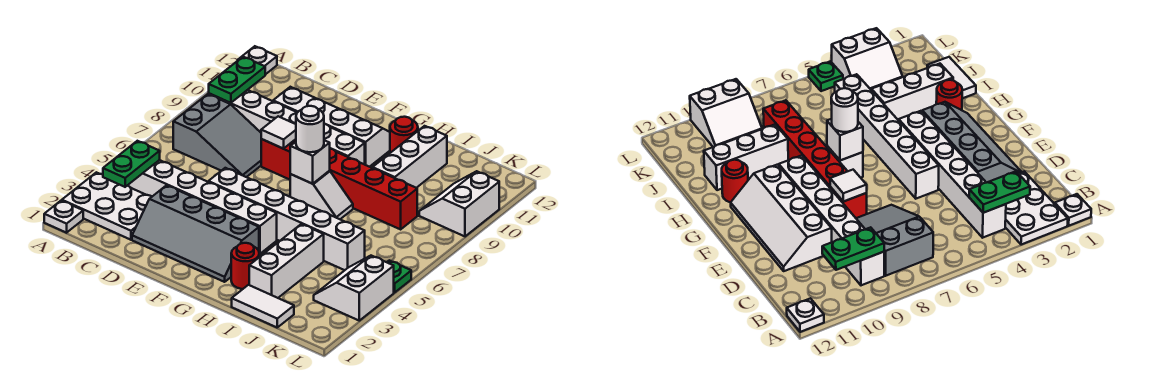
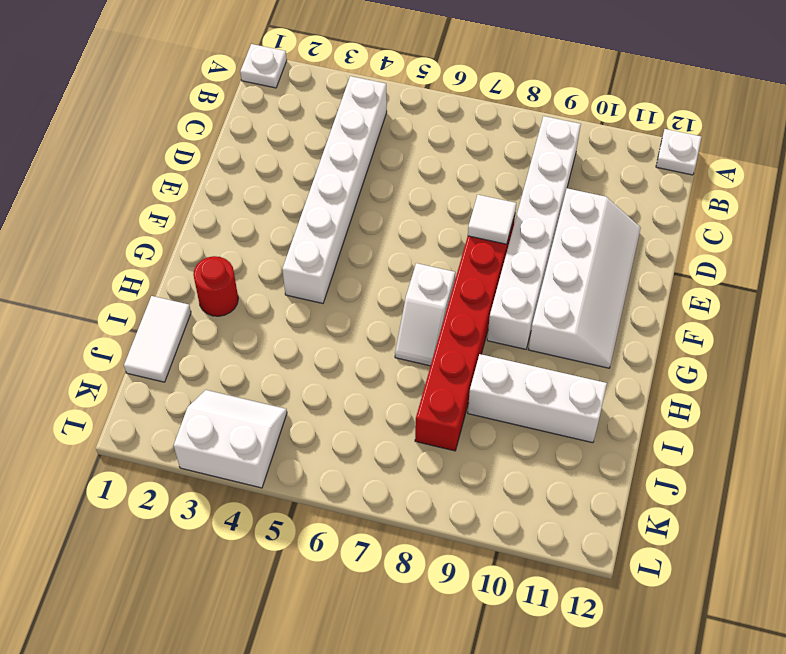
none -> white plate A2:C3 level 1
none -> grey slope B7:D8 level 1 top B
none -> grey slope D2:G3 level 1 top 3

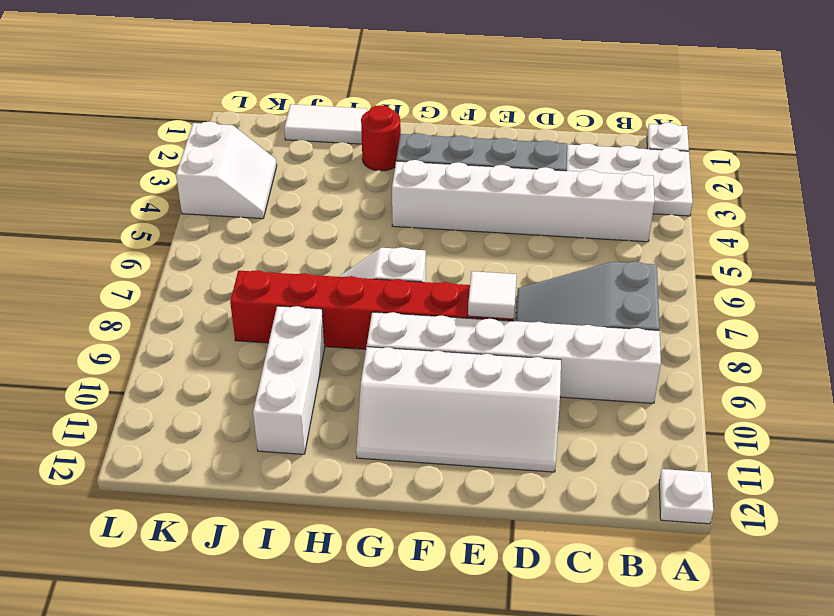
none -> white brick E5:J5 level 1
none -> red round brick H11 level 1
none -> white brick I2:I4 level 1

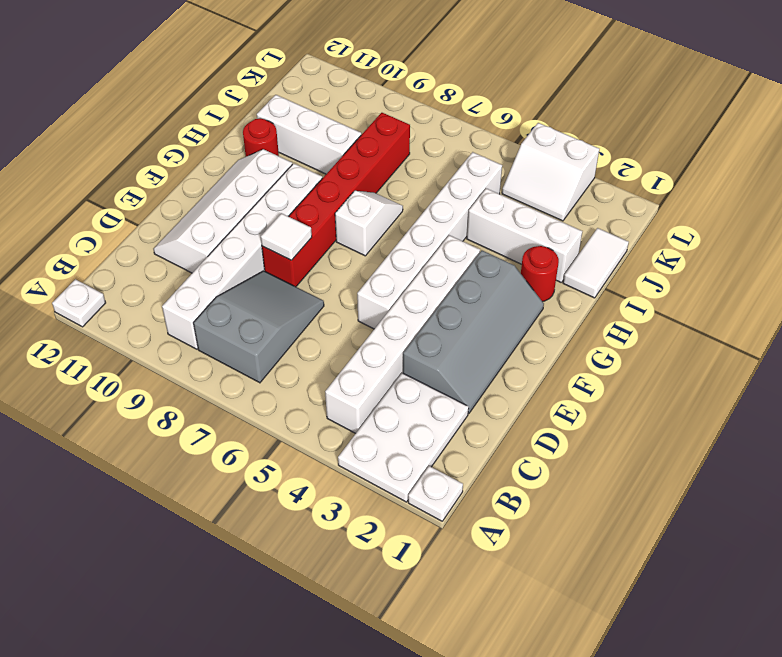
none -> white slope K9:L10 level 1 top L
none -> green plate L5 level 1
none -> green plate B3:B4 level 2

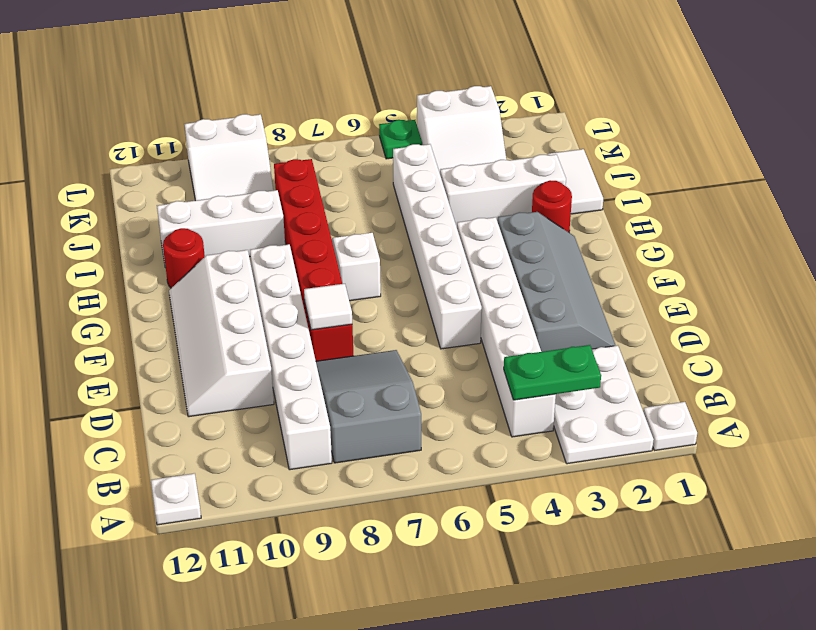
none -> green plate B9:B10 level 2
none -> white brick G7 level 2
none -> white round brick G7 level 3

